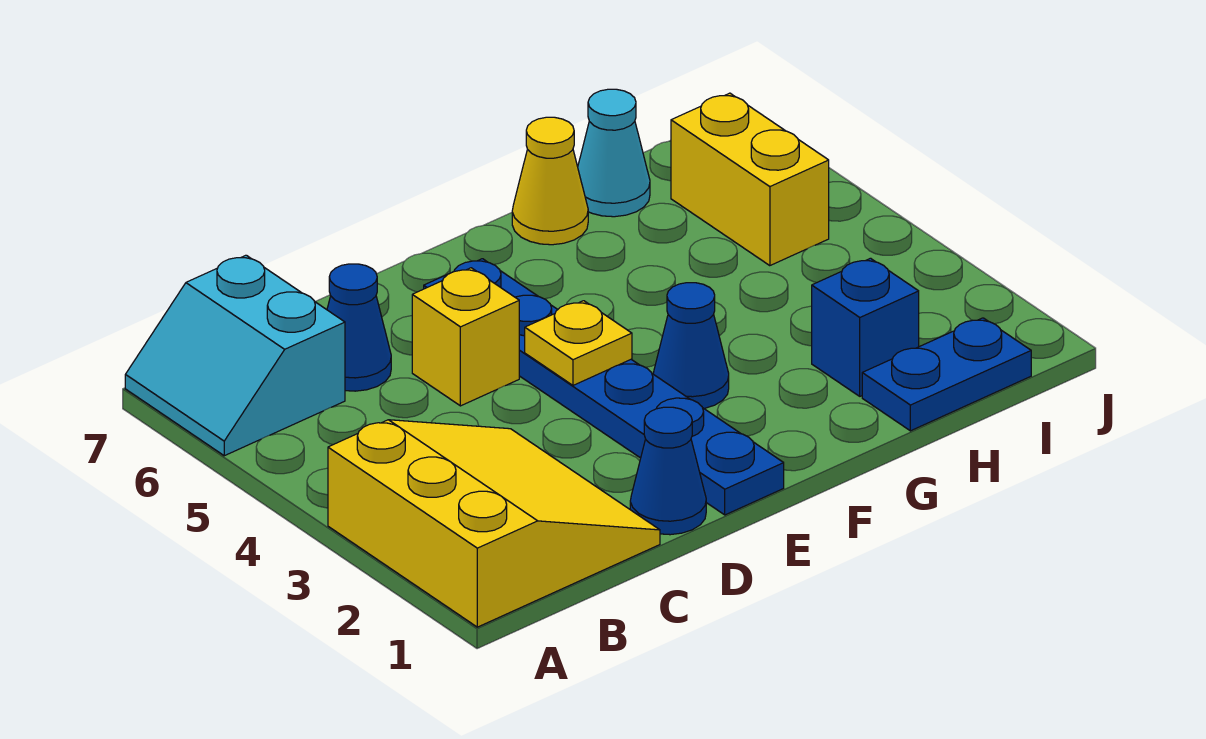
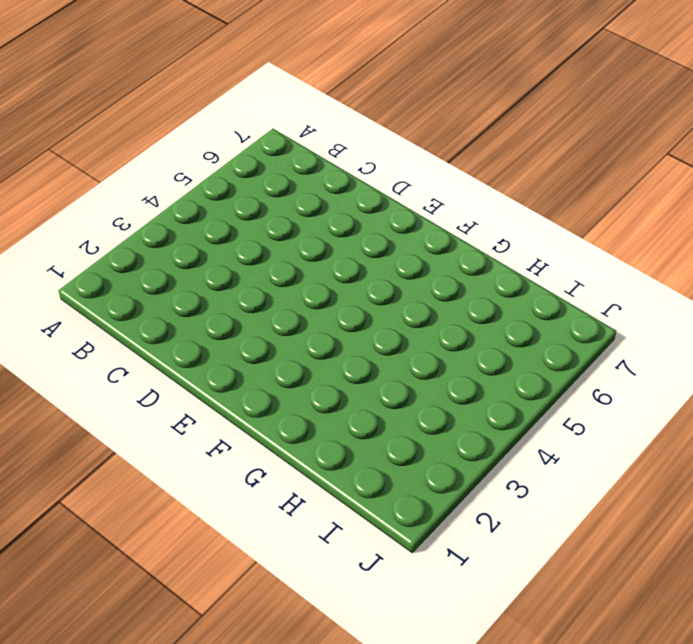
none -> yellow slope A1:C3 level 1 top A
none -> cyan slope A6:B7 level 1 top B
none -> blue cone C6 level 1

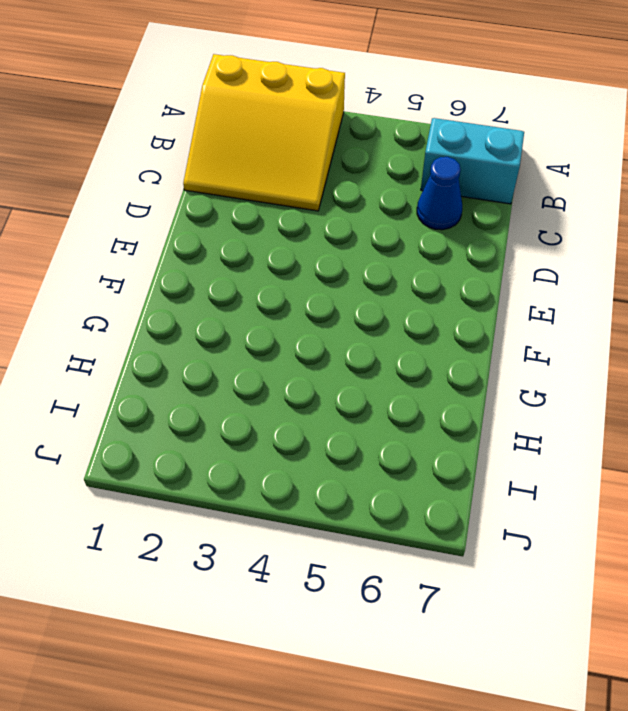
none -> blue cone D1 level 1
none -> yellow brick D5 level 1
none -> blue plate E1:E6 level 1

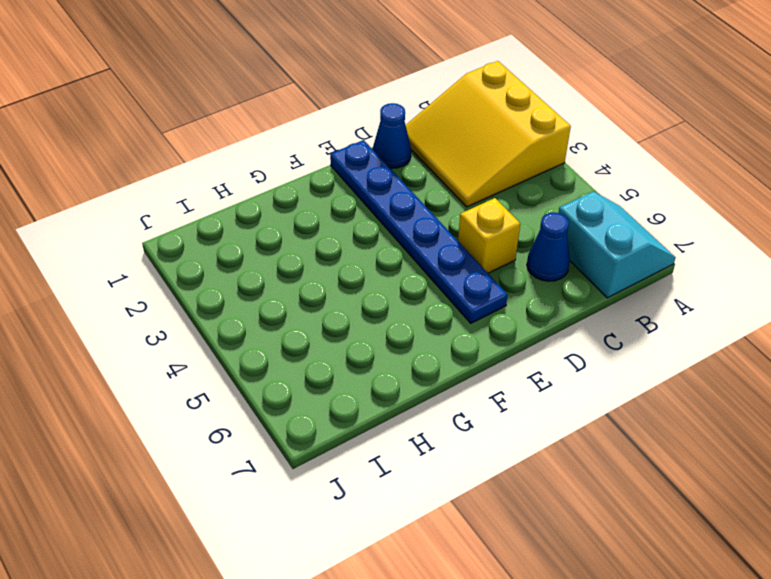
none -> blue cone F3 level 1
none -> yellow cone G7 level 1
none -> blue plate H1:I1 level 1

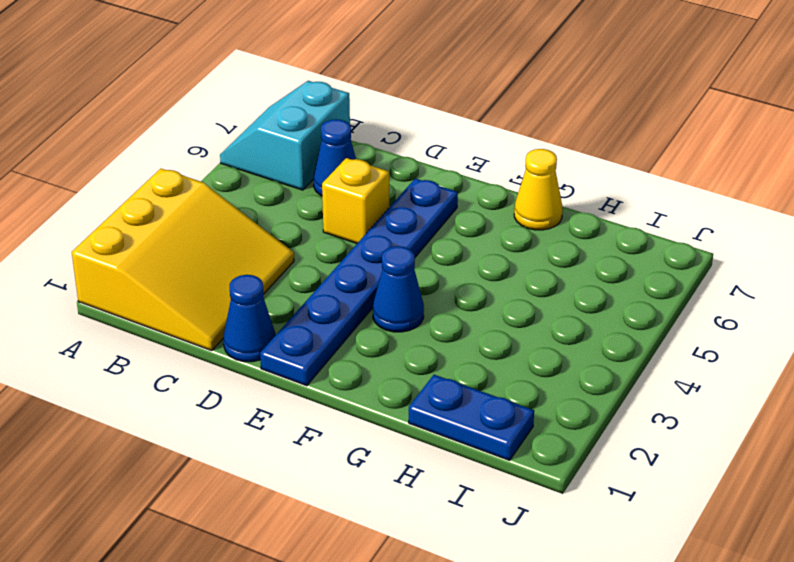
none -> blue brick H2 level 1
none -> cyan cone H7 level 1
none -> yellow brick I5:I6 level 1

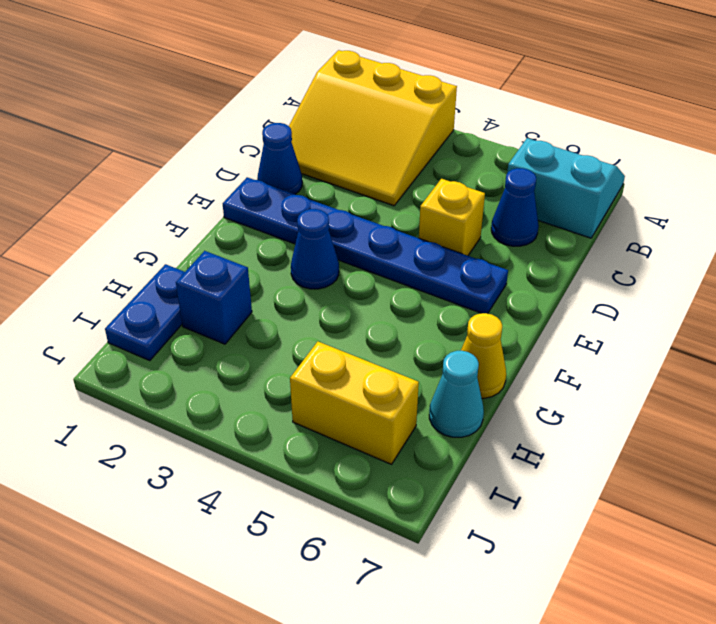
none -> yellow plate E4 level 2

